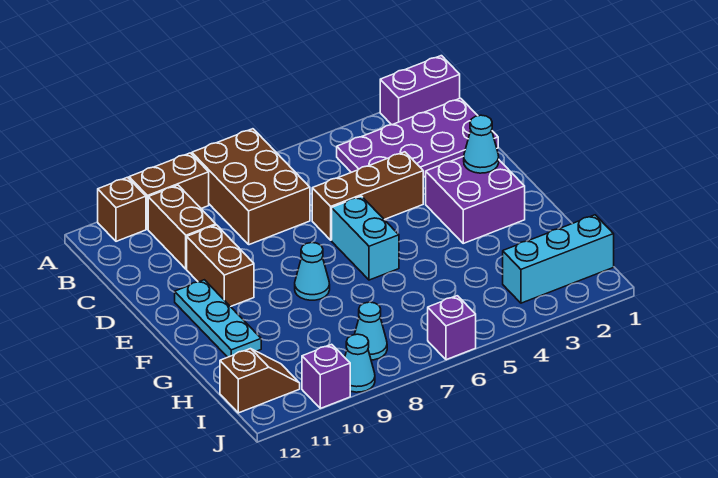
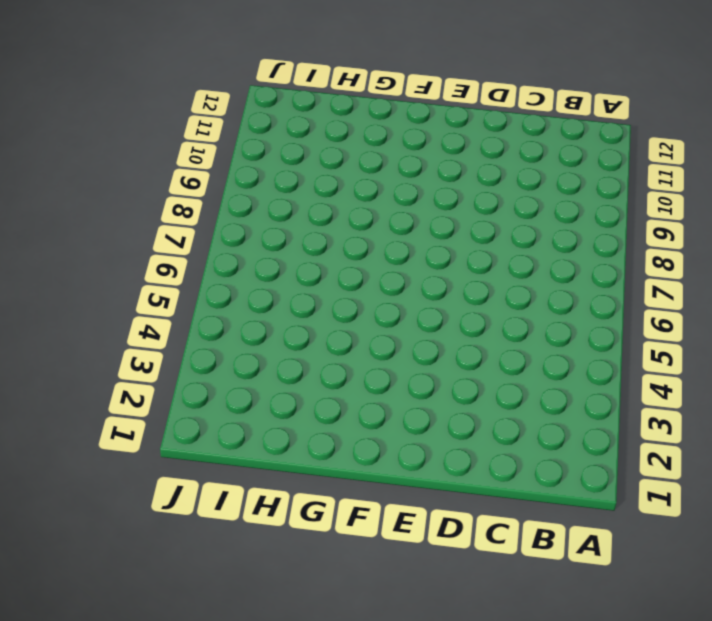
none -> purple brick A1:A2 level 1
none -> brown brick A7:C8 level 1
none -> brown brick A9:A10 level 1

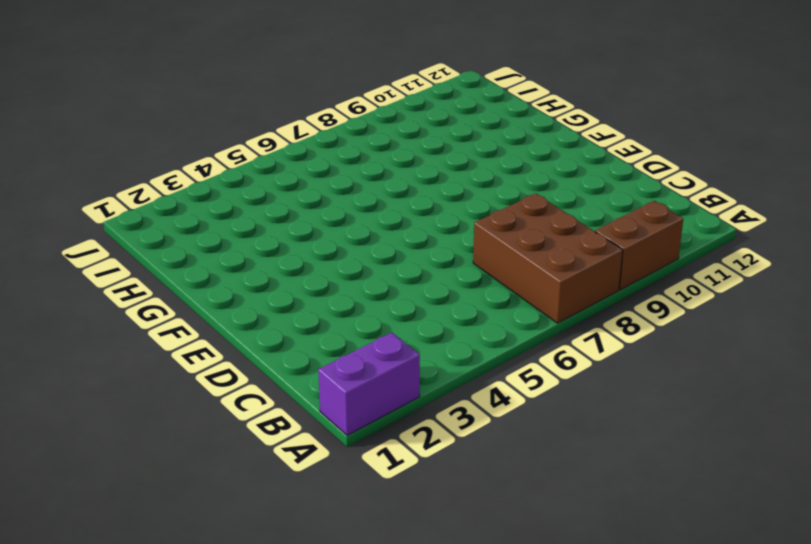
none -> brown brick A11 level 1
none -> purple plate B1:C4 level 1
none -> brown brick B10:C10 level 1

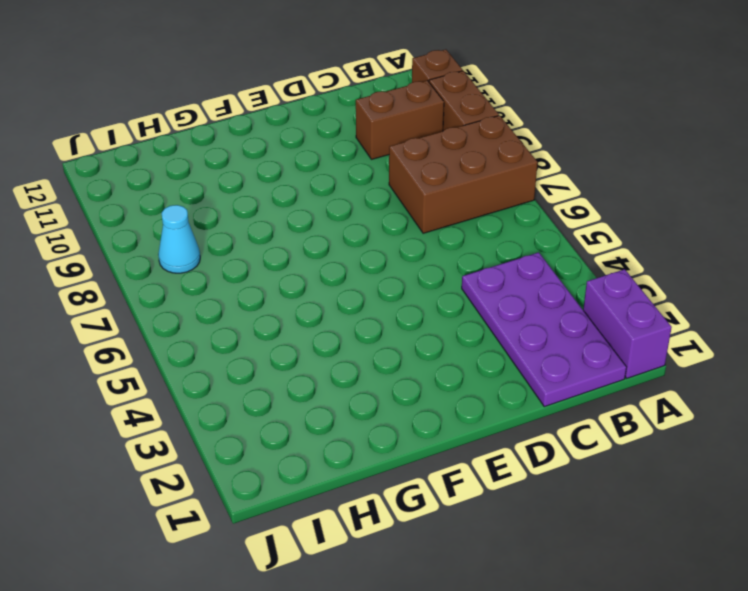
none -> brown brick D4:D6 level 1
none -> brown brick D10:E10 level 1
none -> purple brick E2:F3 level 1

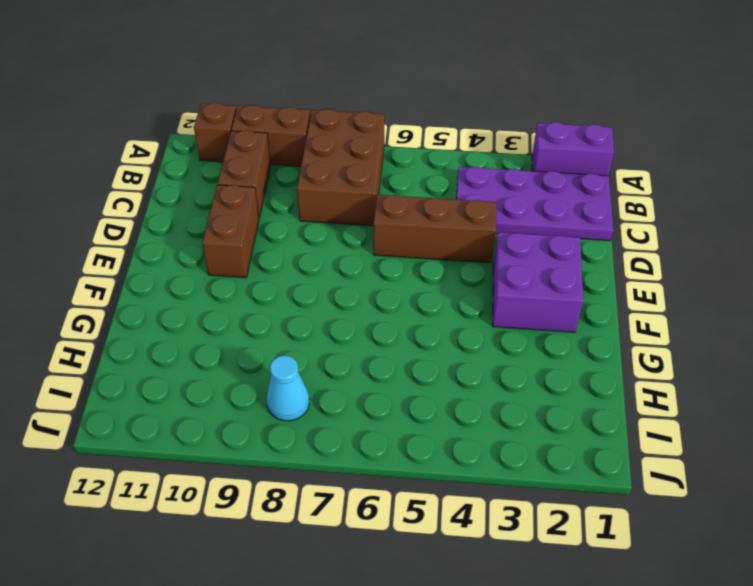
none -> cyan brick E6:F6 level 1
none -> cyan plate E11:G11 level 1
none -> cyan cone F8 level 1

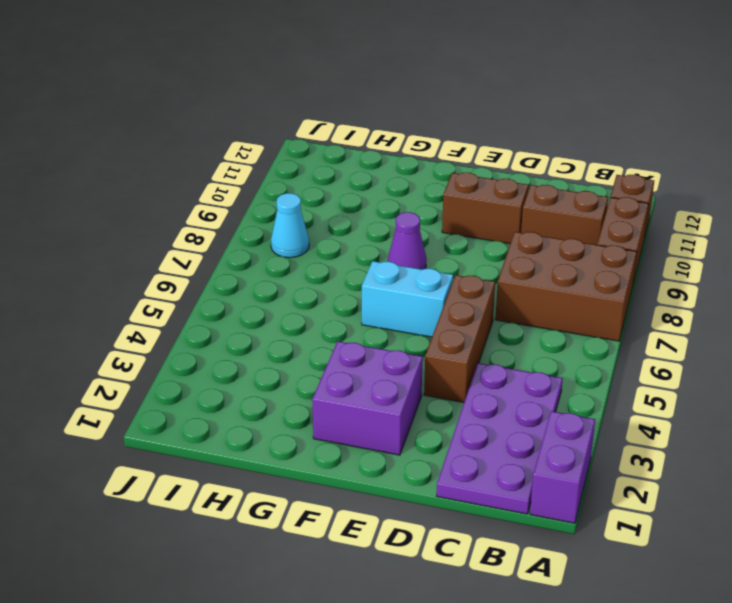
purple cone F8 level 1 -> cyan cone F8 level 1
none -> cyan plate E11:G11 level 1
none -> cyan brick I1:I3 level 1
none -> brown slope I11:I12 level 1 top 12

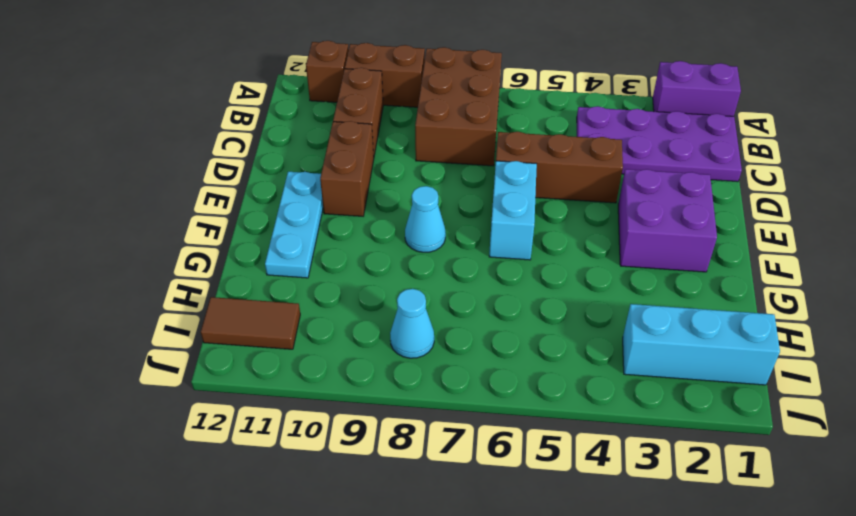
brown tile I11:I12 level 1 -> brown slope I11:I12 level 1 top 12
none -> purple brick J6 level 1
none -> cyan cone J9 level 1
none -> purple brick J10 level 1

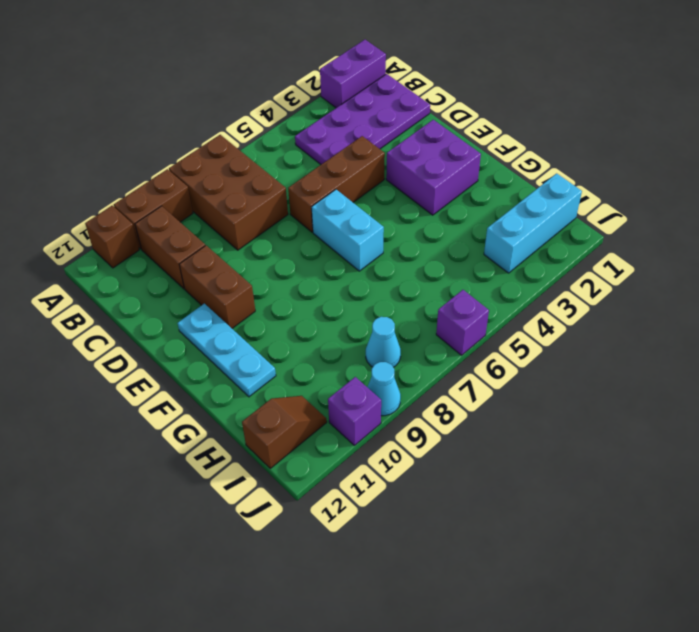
none -> cyan cone F8 level 1
none -> cyan cone E2 level 2

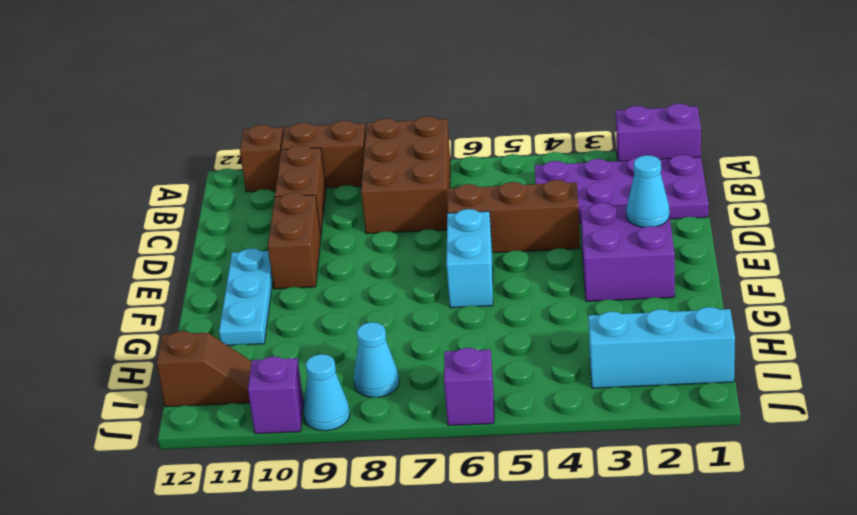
none -> cyan cone F8 level 1

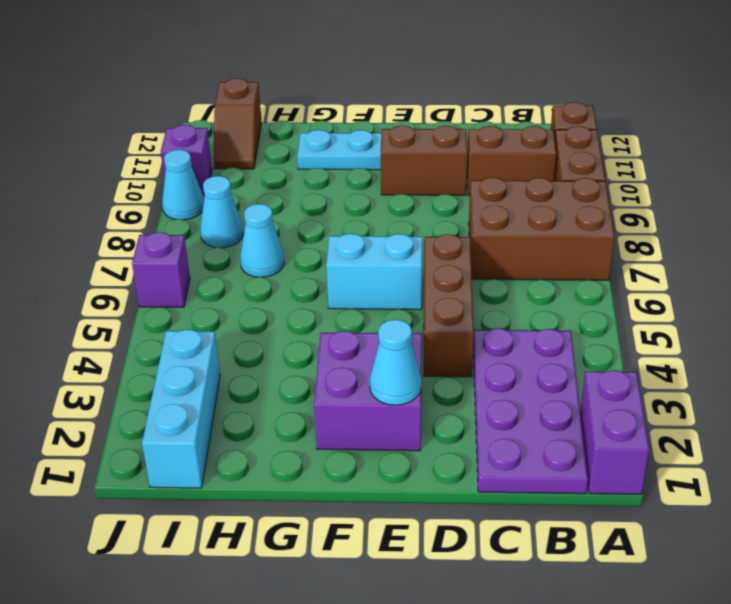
cyan cone H7 level 1 -> cyan cone F8 level 1

